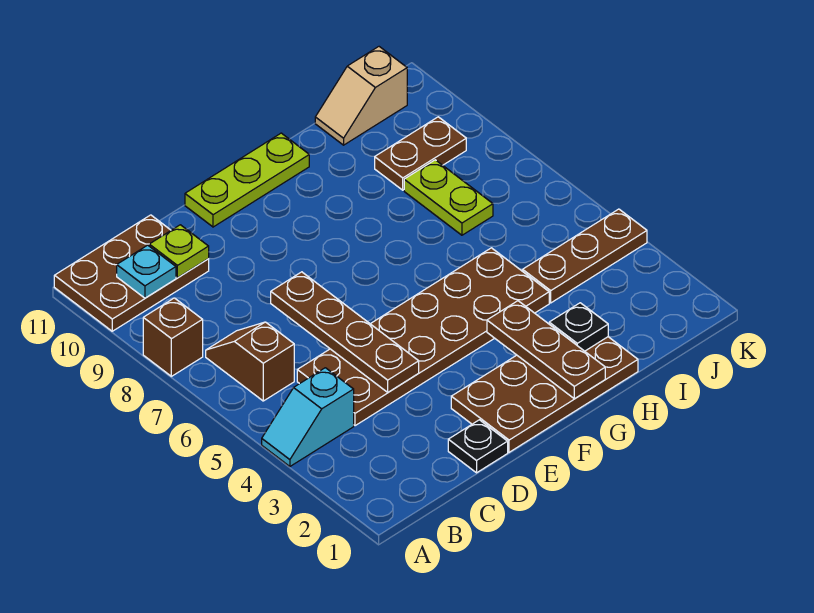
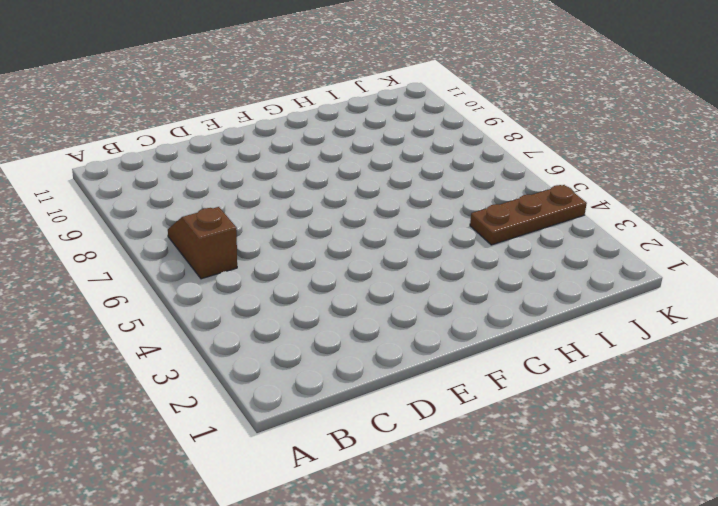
none -> cyan slope A4:B4 level 1 top B
none -> brown brick A8 level 1
none -> brown plate A10:C11 level 1

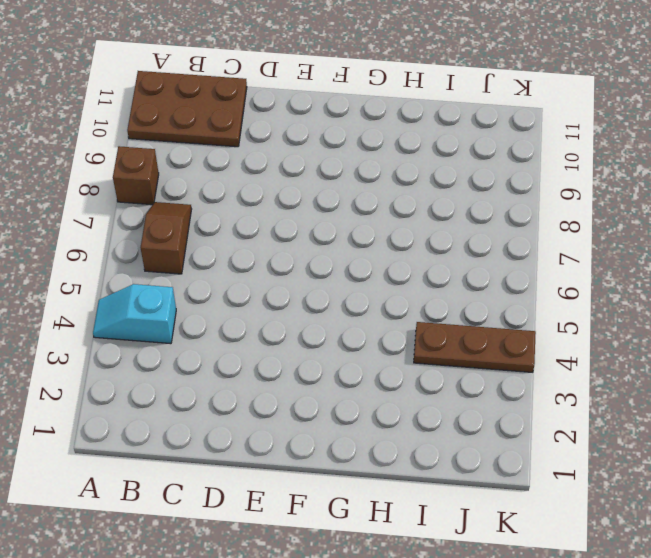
none -> brown plate C4:H5 level 1
none -> black plate D1 level 1
none -> brown plate E1:H2 level 1

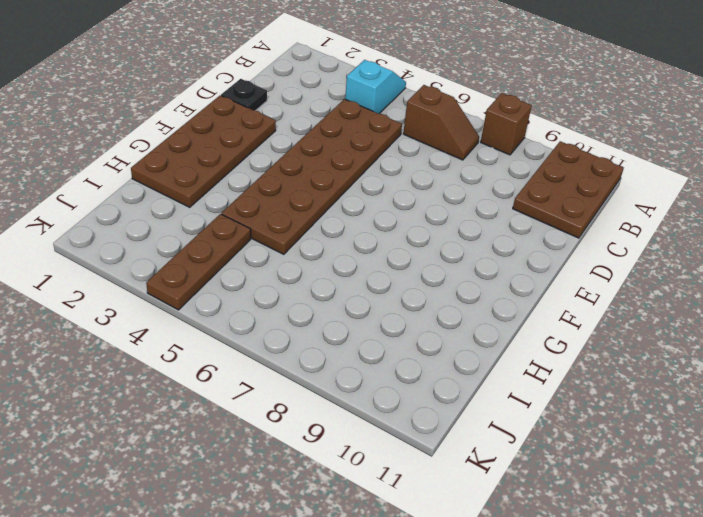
none -> lime plate E11:G11 level 1
none -> lime plate I7:I8 level 1
none -> brown plate I9:J9 level 1

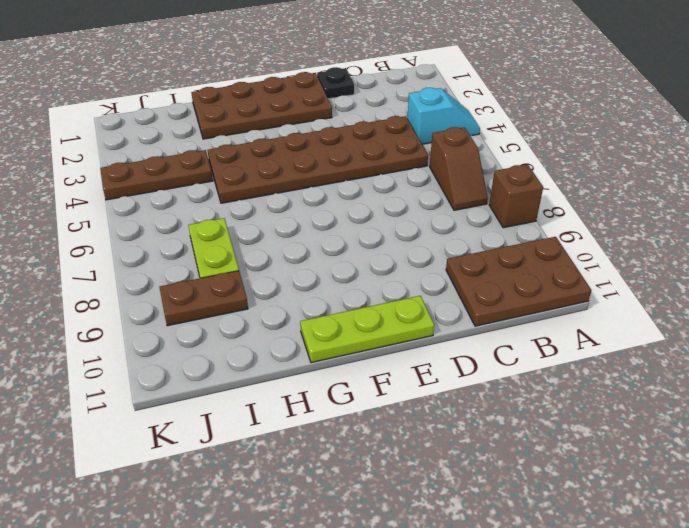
none -> tan slope I11:J11 level 1 top J
none -> cyan plate B10 level 2
none -> lime plate C10 level 2

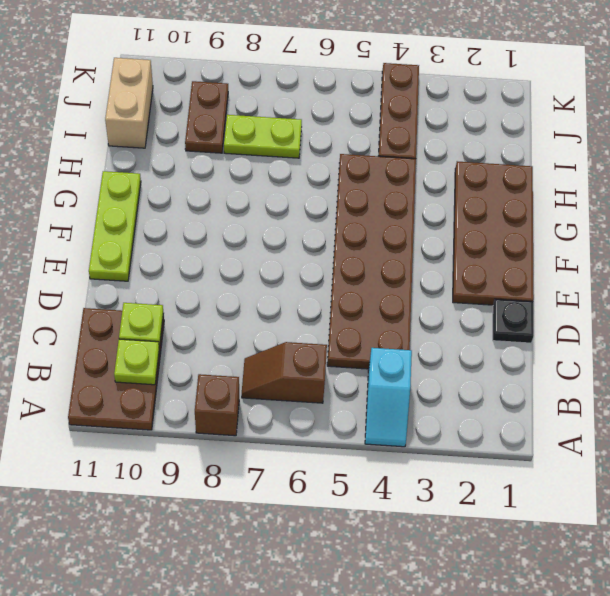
lime plate B10 level 2 -> cyan plate B10 level 2
tan brick I11:J11 level 1 -> tan slope I11:J11 level 1 top J
none -> brown plate D4:D7 level 2
none -> brown plate G1:G3 level 2
none -> black plate H2 level 2

